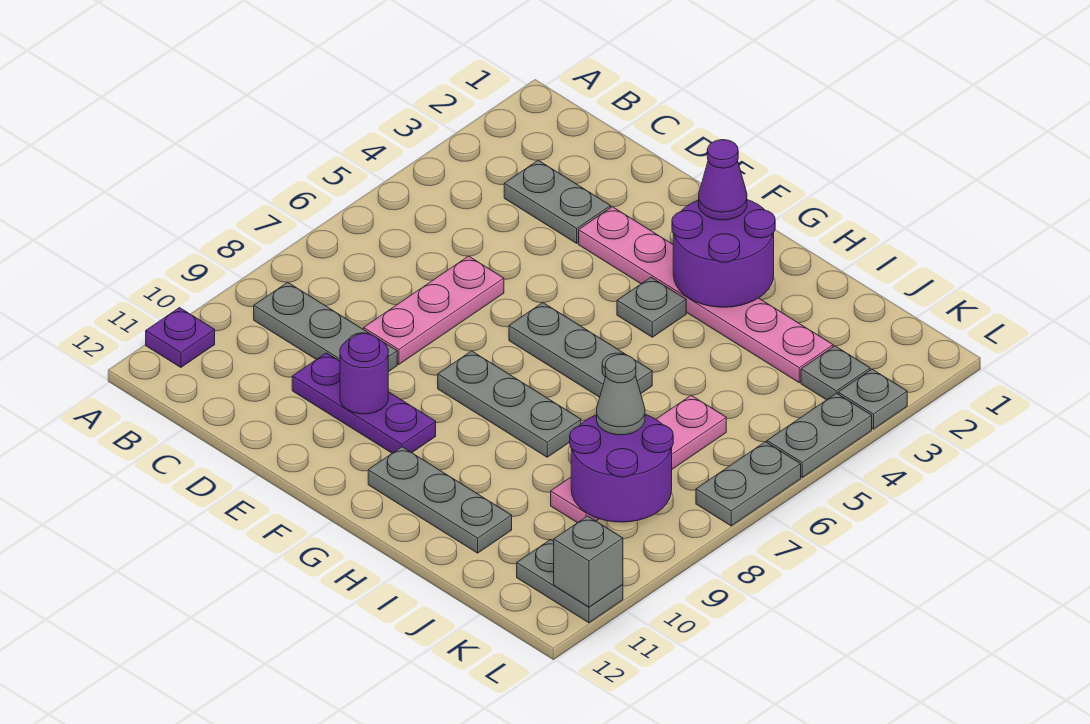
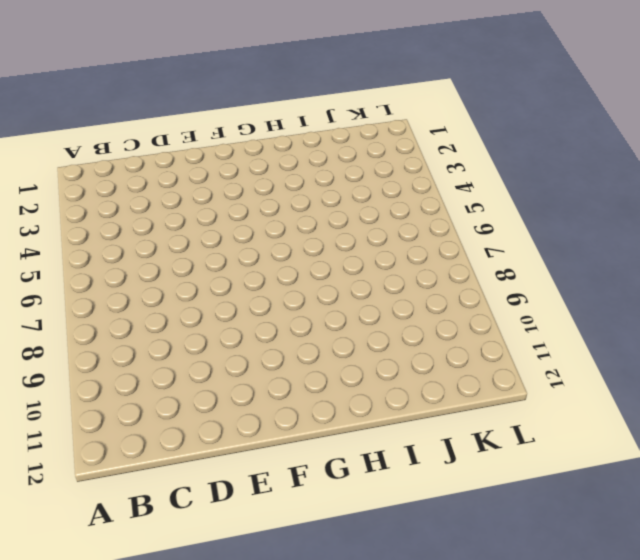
none -> purple plate A11 level 1
none -> grey plate B9:D9 level 1
none -> grey plate C3:D3 level 1

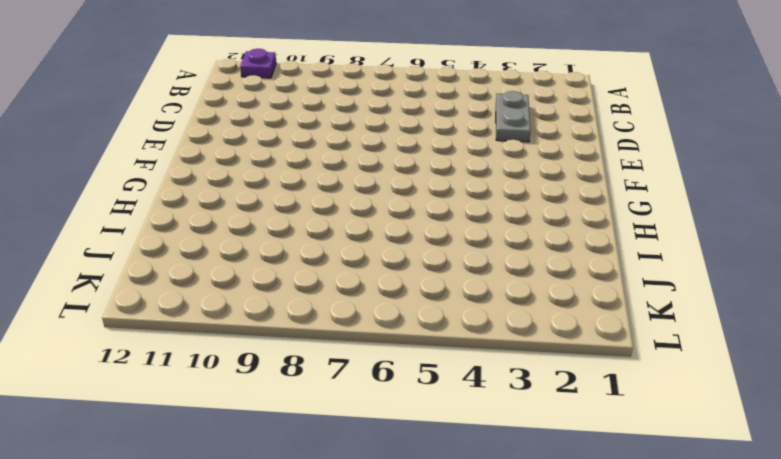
none -> grey plate B9:D9 level 1
none -> pink plate D6:D8 level 1
none -> purple plate D10:F10 level 1

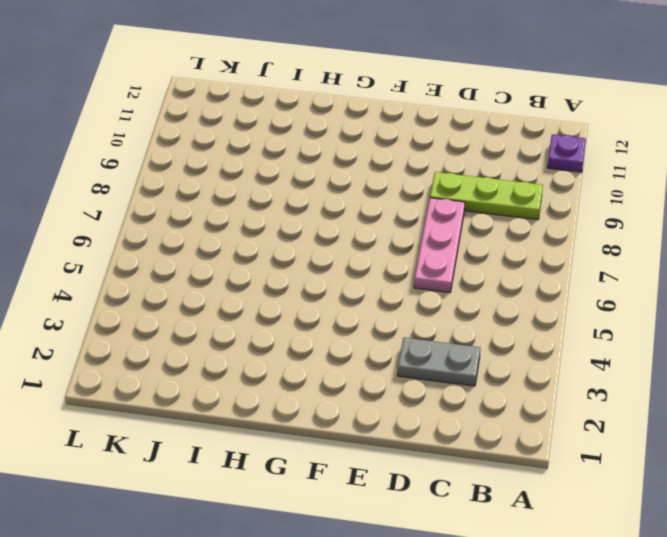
lime plate B9:D9 level 1 -> grey plate B9:D9 level 1
none -> purple plate D10:F10 level 1
none -> pink plate E3:J3 level 1
none -> grey plate F6:H6 level 1

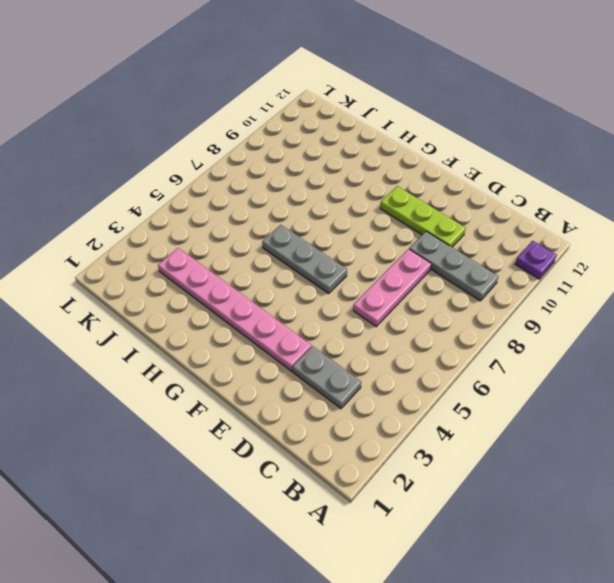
lime plate D10:F10 level 1 -> purple plate D10:F10 level 1
none -> grey plate F8:H8 level 1
none -> grey plate G4 level 1
none -> grey plate G11:I11 level 1

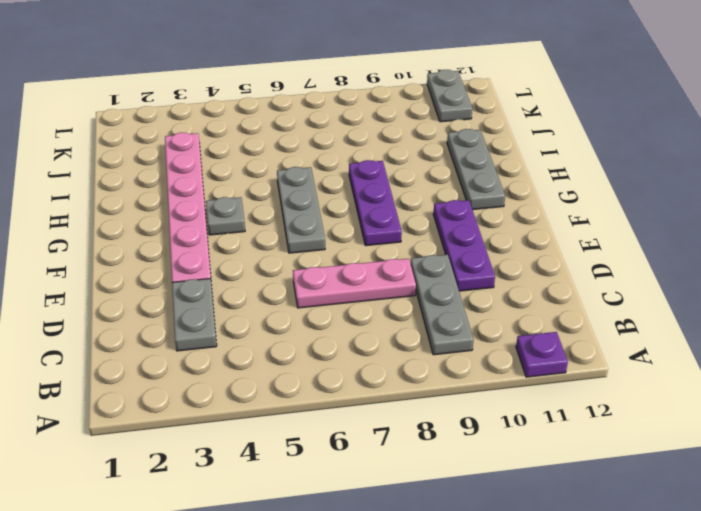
purple plate F8:H8 level 1 -> grey plate F8:H8 level 1
none -> pink plate J6:J9 level 1
none -> grey plate K3 level 1
none -> grey plate L3 level 1

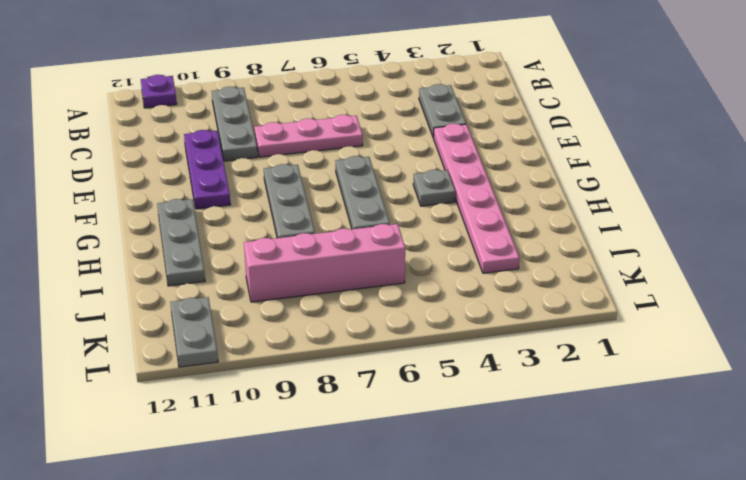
pink brick J6:J9 level 1 -> pink plate J6:J9 level 1
none -> grey plate K3 level 1
none -> grey plate L3 level 1
none -> grey plate L4:L5 level 1

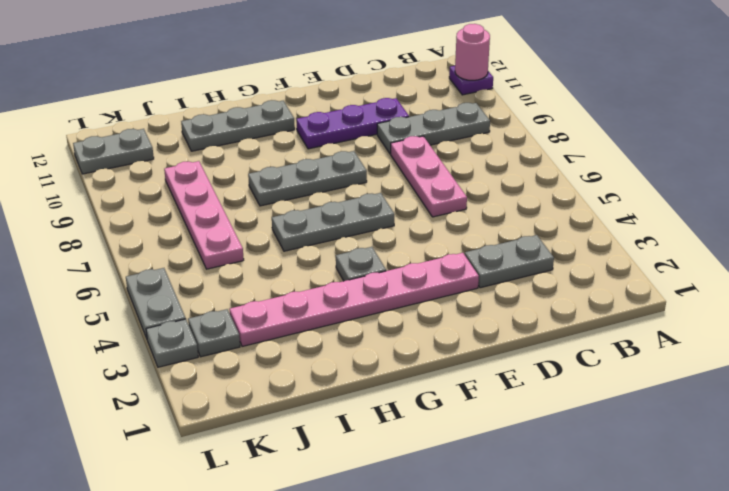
pink round brick A11 level 2 -> none
none -> grey plate L6:L7 level 1
none -> purple round brick E10 level 2
none -> purple round brick G2:H3 level 2

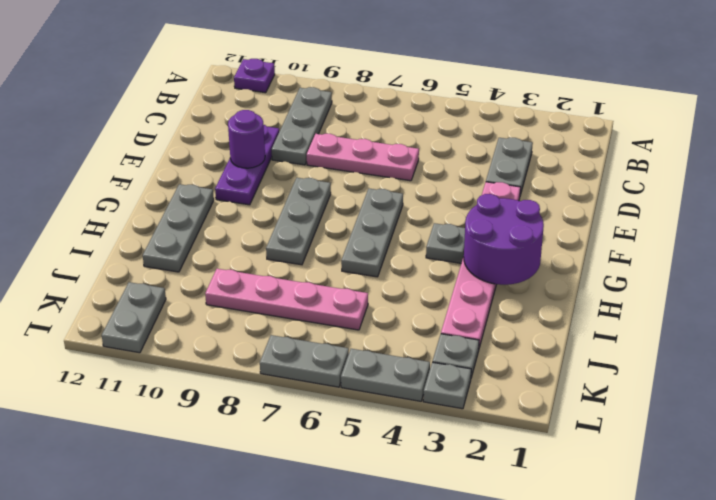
none -> purple round brick J8:K9 level 2
none -> grey brick L11 level 2
none -> purple cone G2 level 3

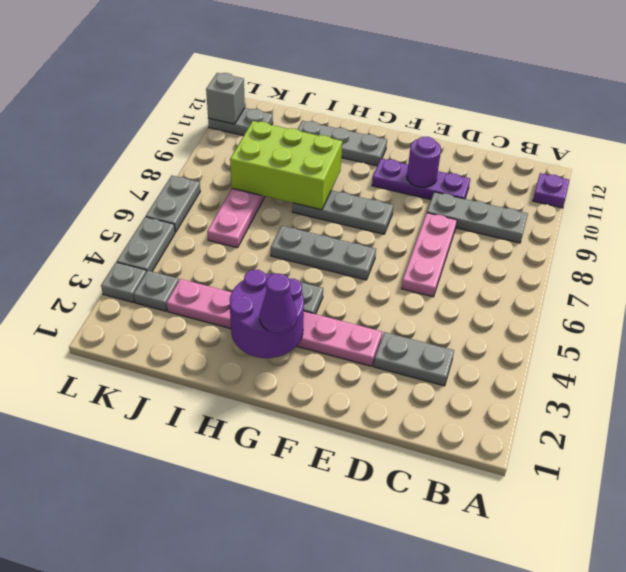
lime brick H8:J9 level 2 -> purple round brick J8:K9 level 2
none -> grey cone J8 level 3

